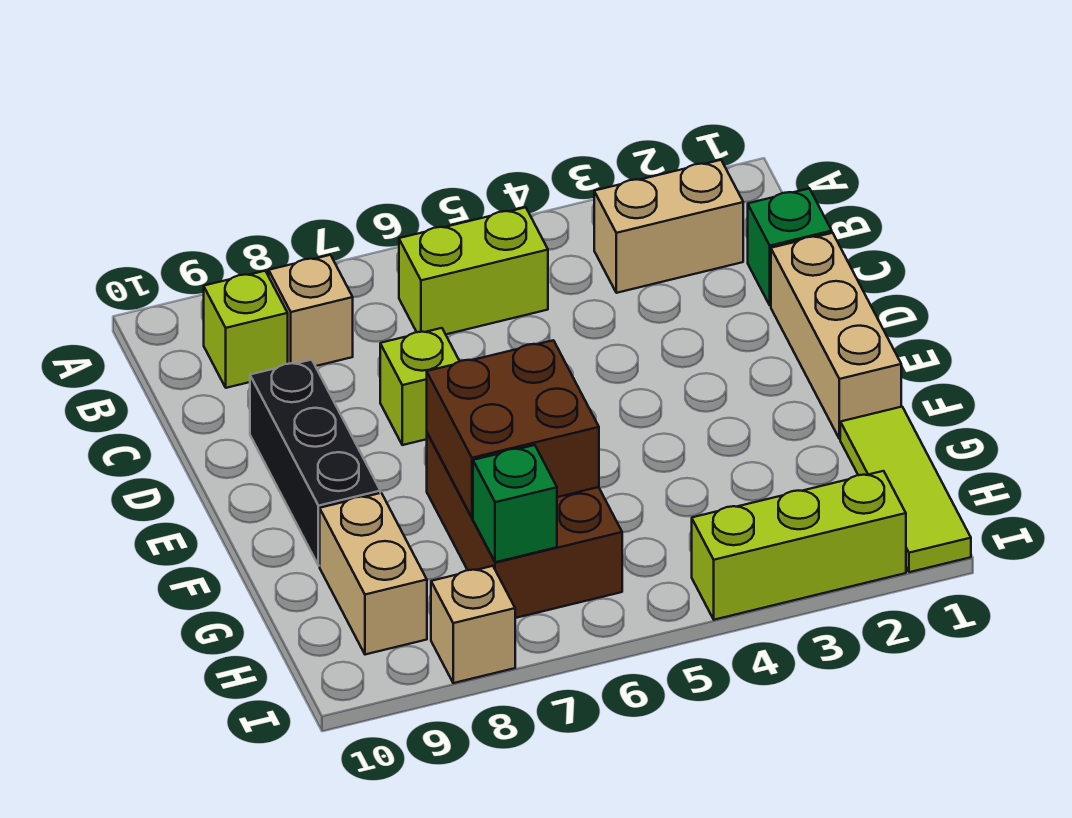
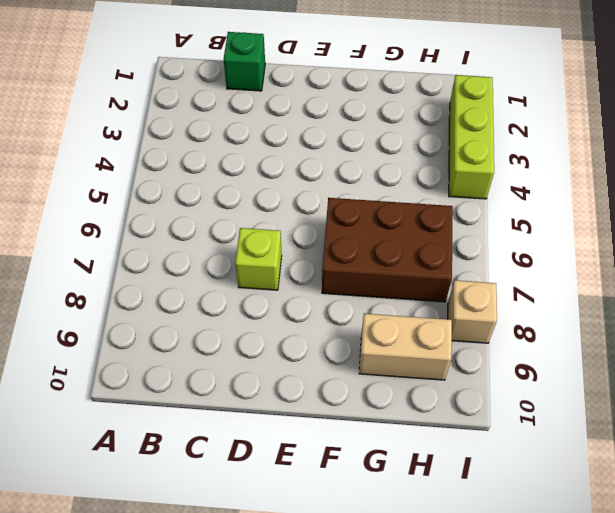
none -> tan brick B2:B3 level 1
none -> lime brick B5:B6 level 1
none -> tan brick B8 level 1

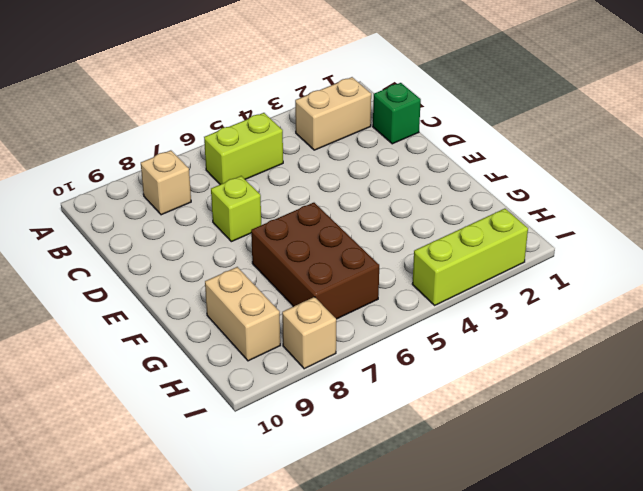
none -> lime brick B9 level 1
none -> tan brick D1:F1 level 1
none -> black brick D9:F9 level 1

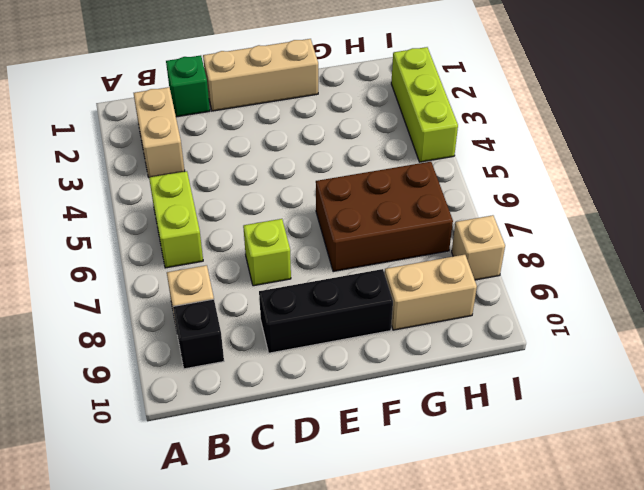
black brick B9 level 1 -> lime brick B9 level 1
none -> lime tile G1:I1 level 1
none -> brown brick F6:G7 level 2
none -> green brick H7 level 2

